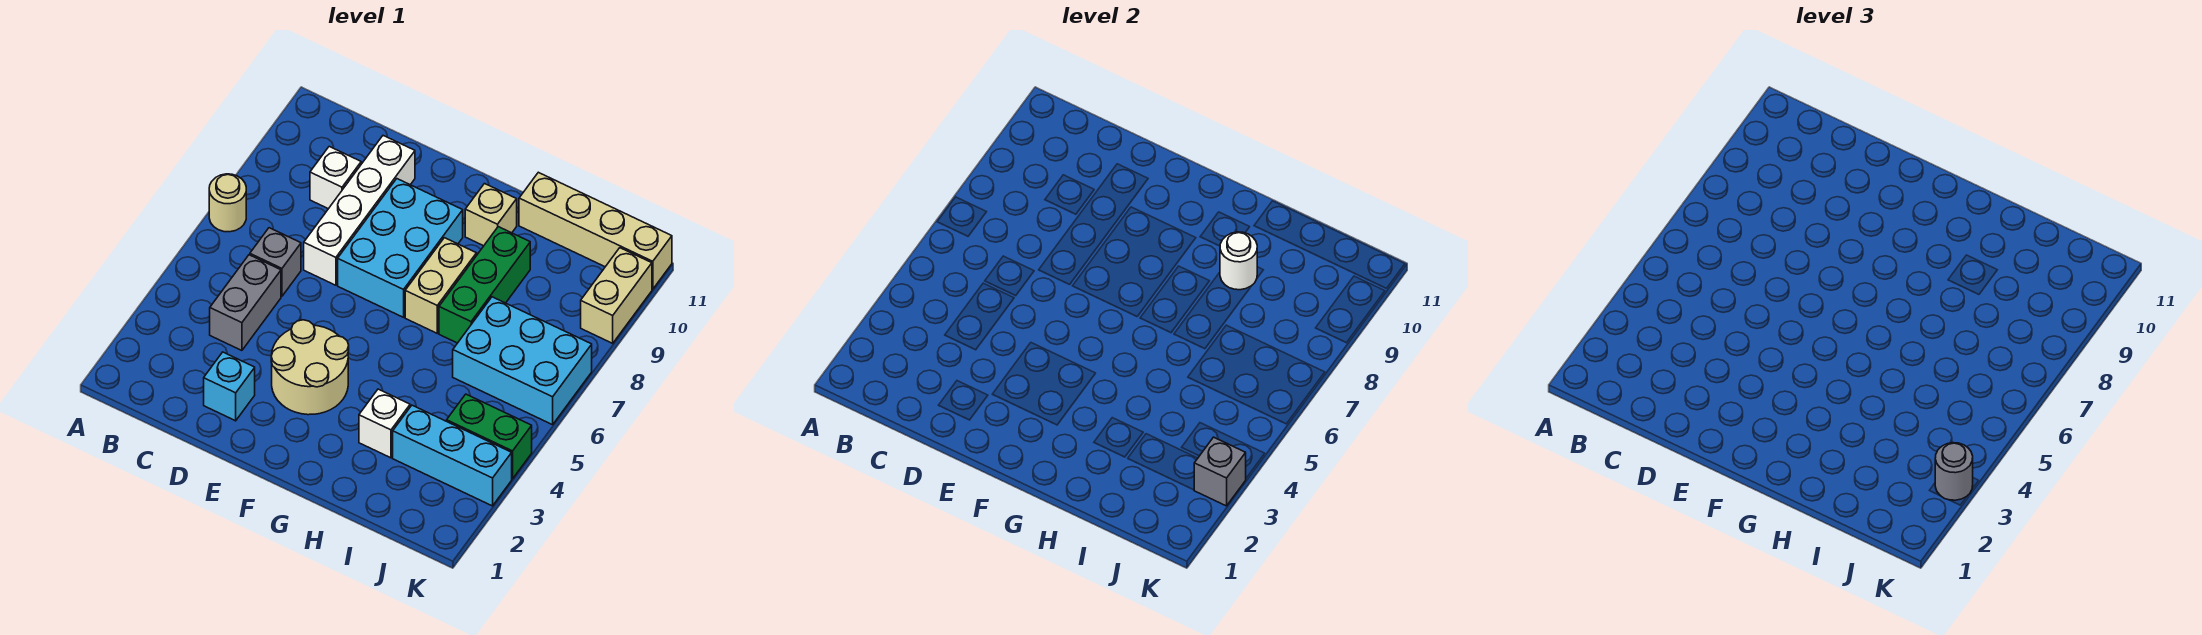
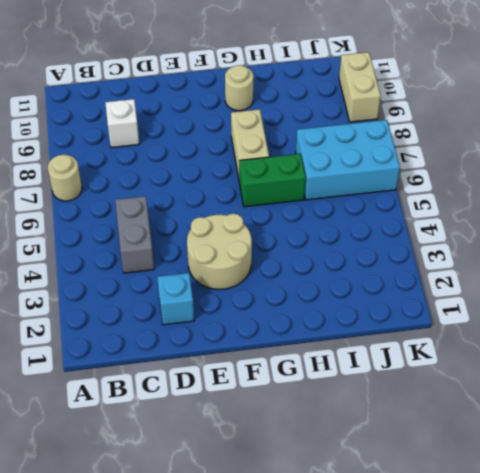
green brick G6:H6 level 1 -> green brick J4:K4 level 1
tan round brick G10 level 1 -> tan brick G10 level 1
none -> grey brick C6 level 1
none -> white brick D7:D10 level 1
none -> cyan brick E7:F9 level 1

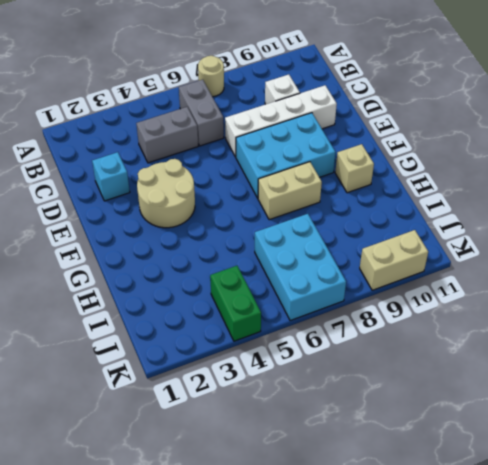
grey brick B6:C6 level 1 -> grey brick C6 level 1
none -> white brick H3 level 1
none -> green brick H7:H9 level 1
none -> tan brick H11:K11 level 1

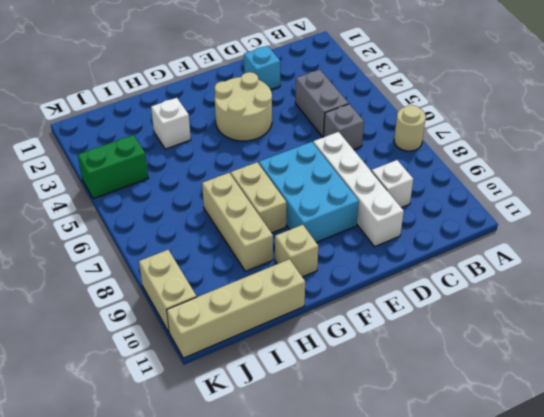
tan brick H7:H9 level 1 -> green brick H7:H9 level 1
none -> cyan brick I3:K3 level 1
none -> cyan brick I6:K7 level 1
none -> white round brick H9 level 2

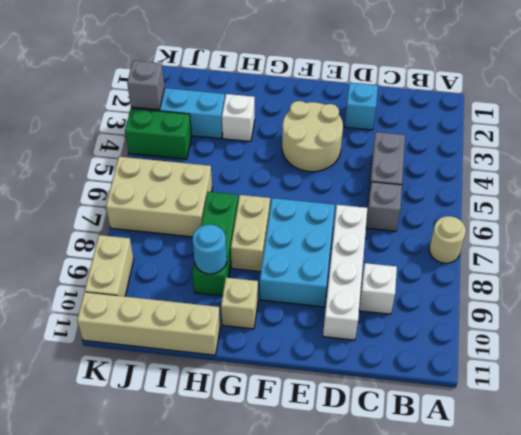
cyan round brick H9 level 2 -> white round brick H9 level 2
tan brick I6:K7 level 1 -> cyan brick I6:K7 level 1
none -> grey round brick K3 level 3

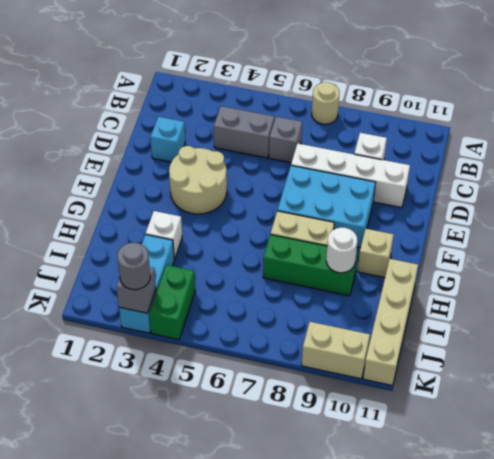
none -> cyan brick I6:K7 level 1

